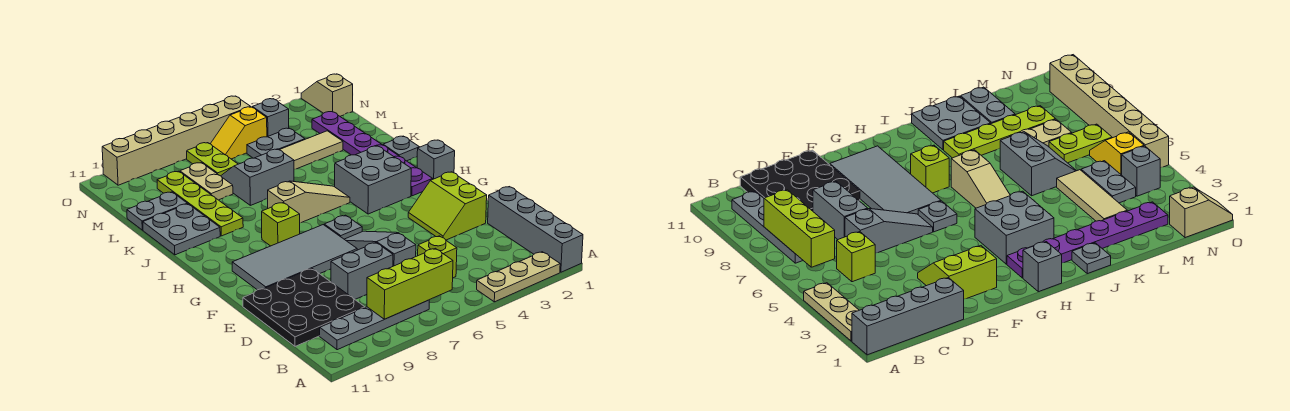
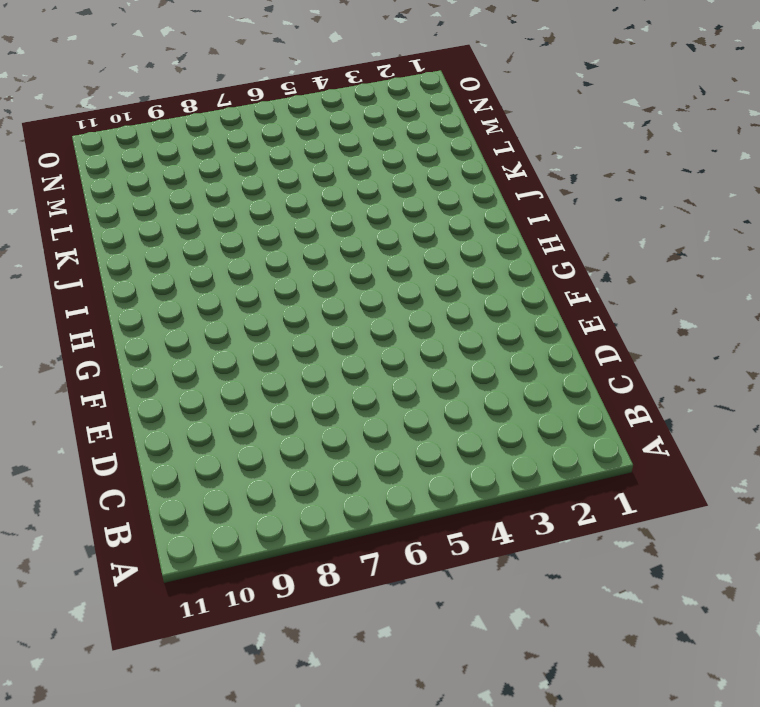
none -> grey brick A1:D1 level 1
none -> tan plate A2:A4 level 1
none -> grey plate B7:B10 level 1

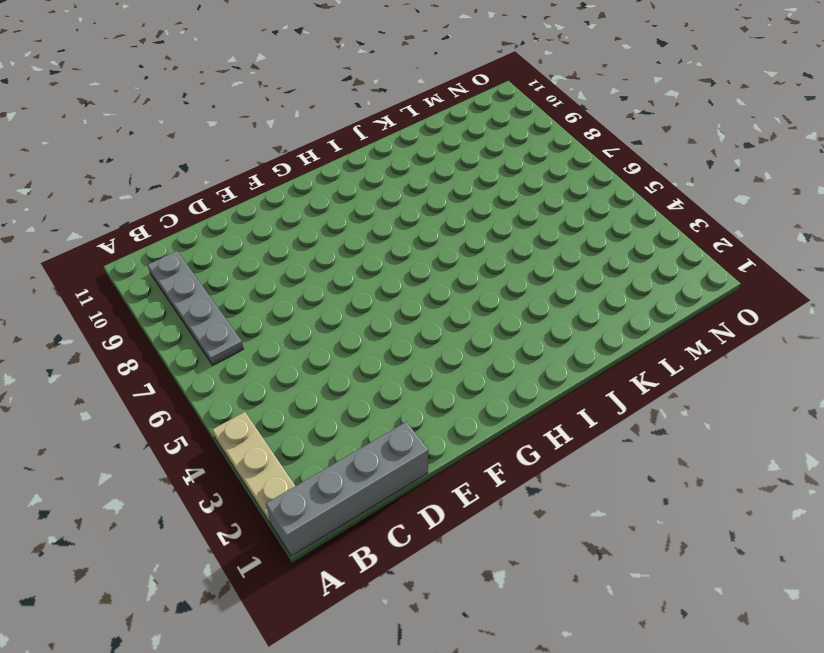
none -> lime brick C5 level 1
none -> black plate C9:E11 level 1
none -> grey slope D6:F6 level 1 top D

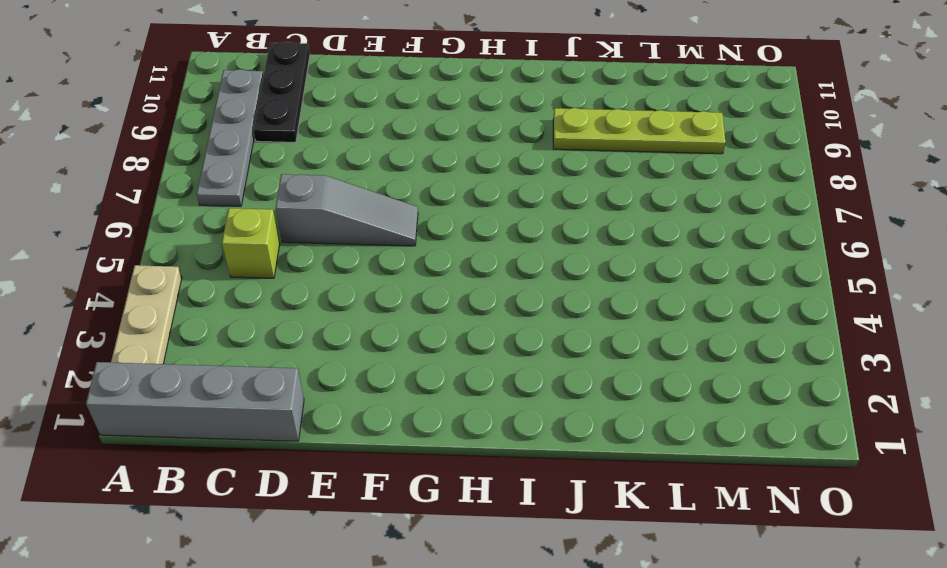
black plate C9:C11 level 1 -> black plate C9:E11 level 1
none -> grey brick D7:D8 level 1
none -> lime slope E2:F3 level 1 top 2
none -> grey tile F7:G10 level 1

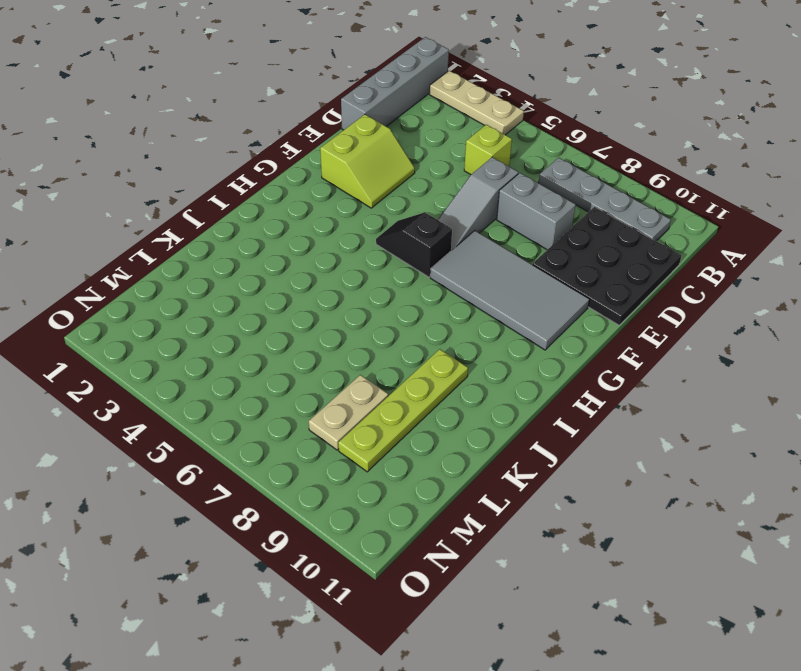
black slope G5:G6 level 1 top 6 -> grey plate G6 level 1
none -> grey brick H1 level 1
none -> purple plate H2:M2 level 1
none -> grey brick H3:I4 level 1

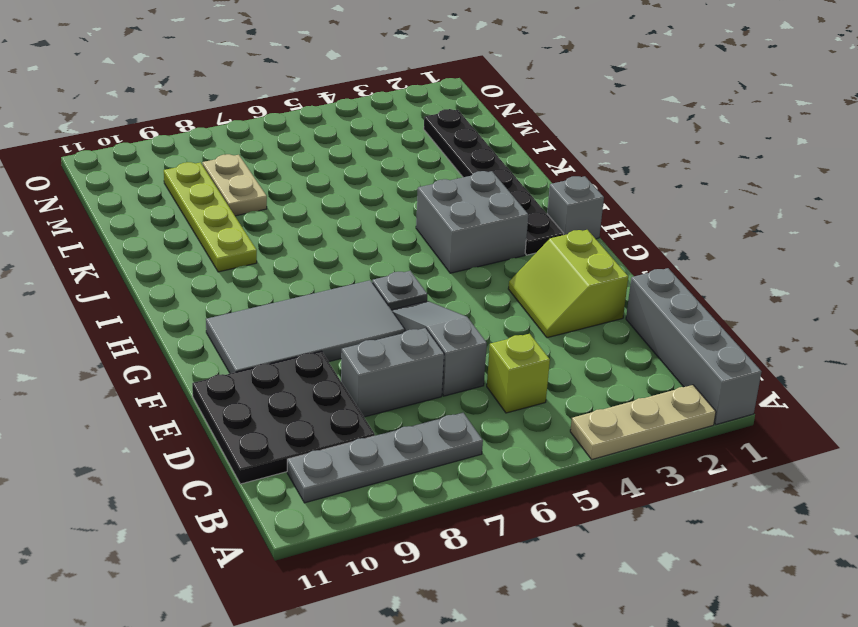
black plate H2:M2 level 1 -> purple plate H2:M2 level 1
none -> lime brick H8 level 1
none -> tan slope I5:I7 level 1 top 7
none -> grey plate J1 level 1

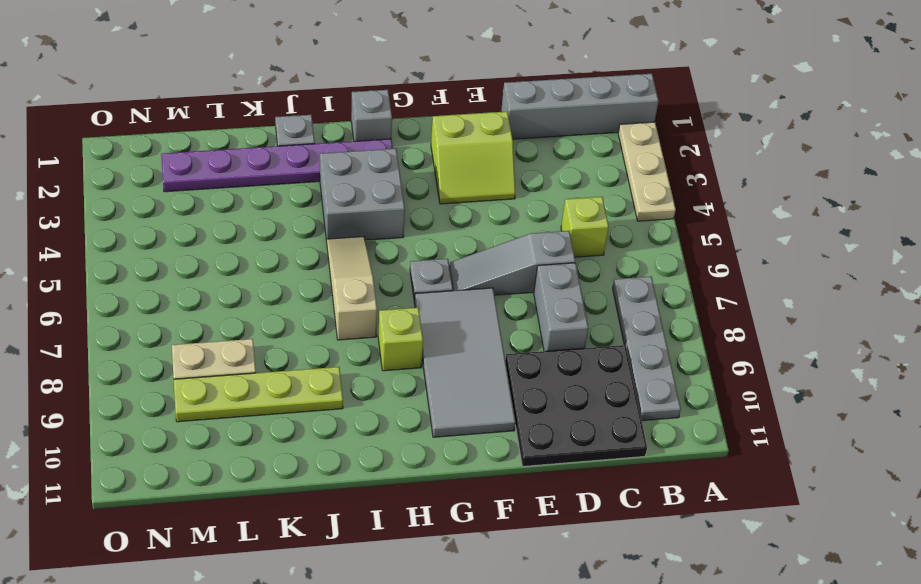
none -> grey plate J10:K11 level 1
none -> grey slope K6:L7 level 1 top K
none -> tan tile L3:L5 level 1

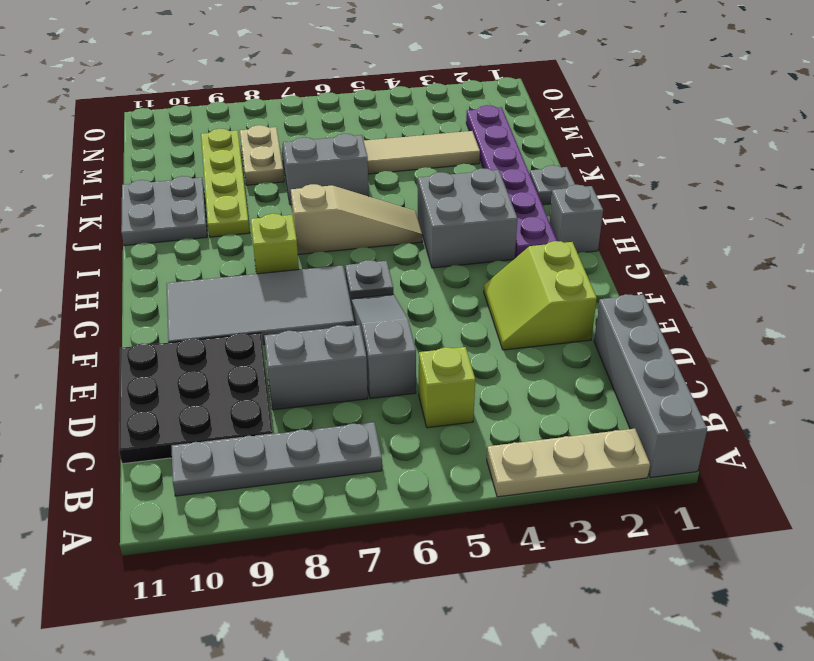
none -> grey plate L10:L11 level 1
none -> grey plate M4:M5 level 1
none -> lime plate M7:N7 level 1

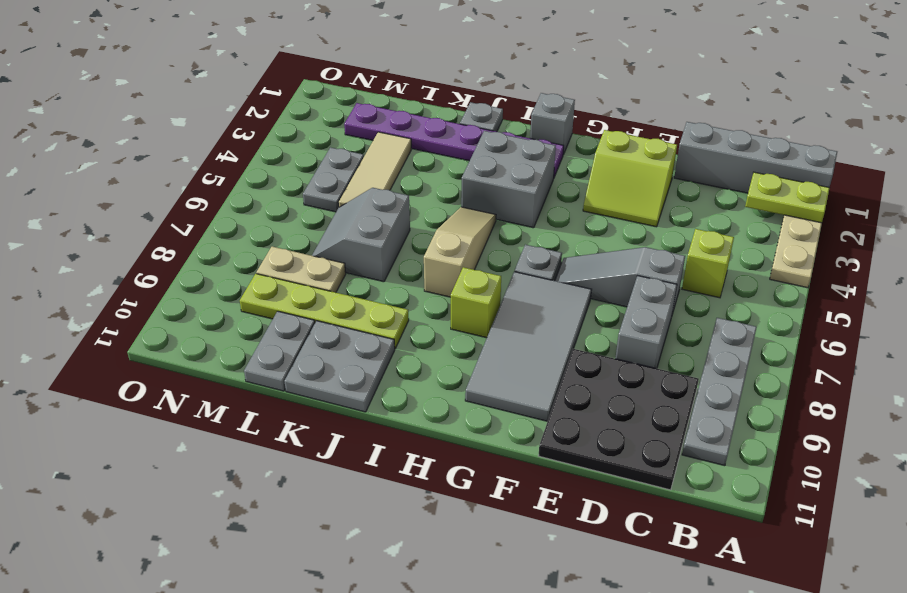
lime plate A2:B2 level 2 -> lime plate M7:N7 level 1
none -> tan slope N1:O1 level 1 top N
none -> grey brick N4 level 1
none -> yellow slope N5:N6 level 1 top 5

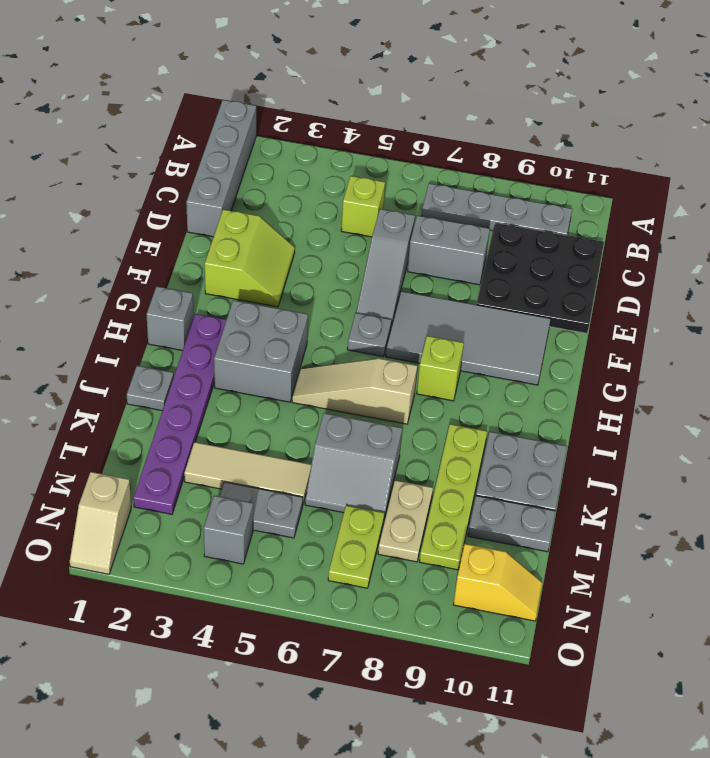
yellow slope N10:N11 level 1 top 10 -> yellow slope N5:N6 level 1 top 5
none -> tan plate A2:A4 level 1
none -> tan brick O5:O10 level 1
none -> lime brick B6:B8 level 2

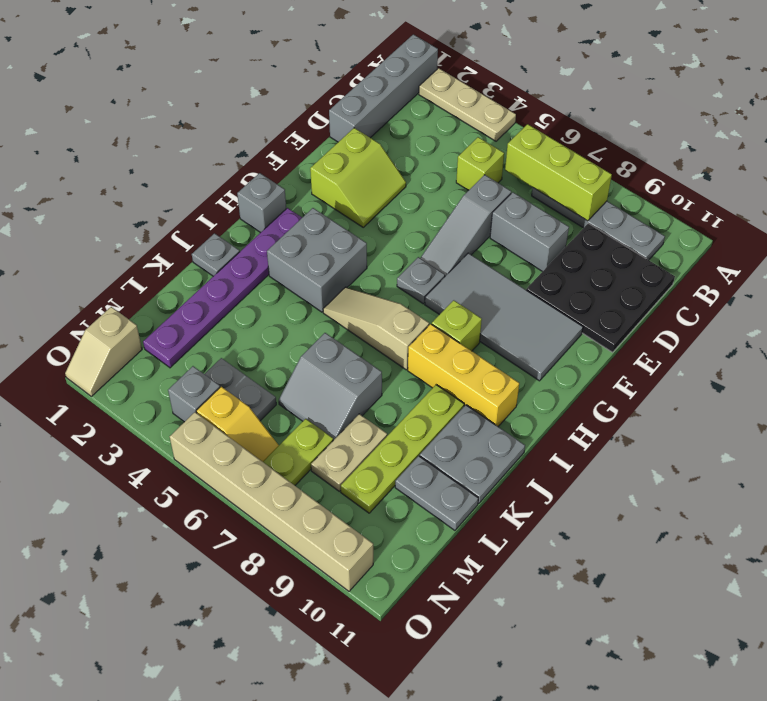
yellow brick I8:I10 level 1 -> none
none -> tan tile L3:L5 level 1

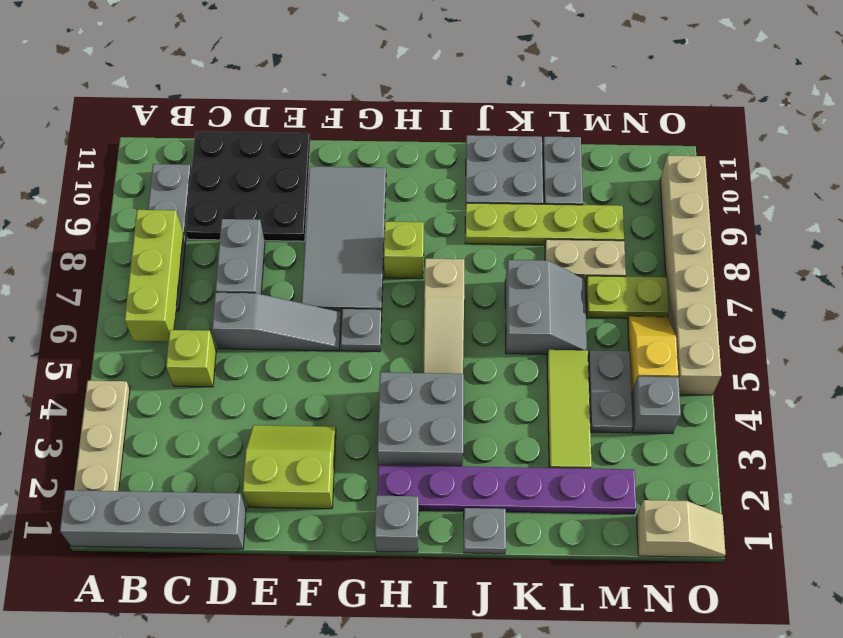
lime tile L3:L5 level 1 -> tan tile L3:L5 level 1

